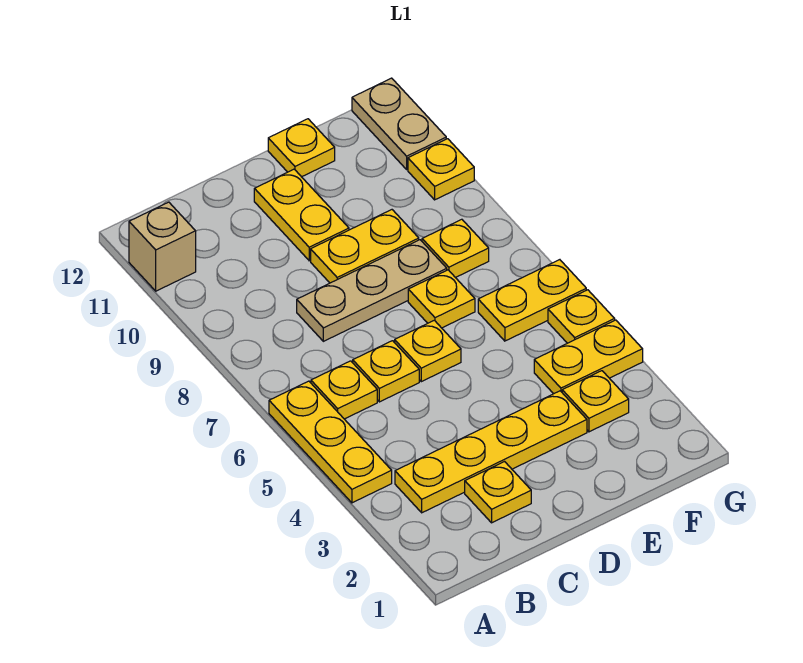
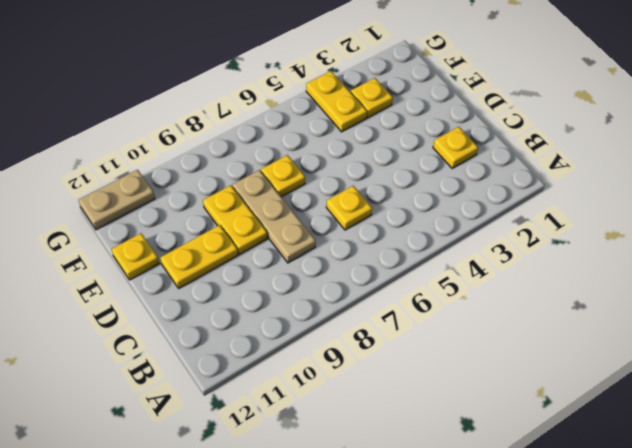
none -> yellow plate A4:A6 level 1
none -> tan brick A11 level 1
none -> yellow plate B3:E3 level 1

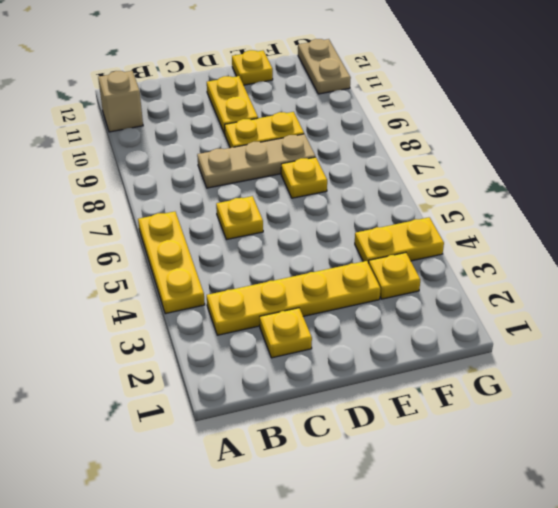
none -> yellow plate B6 level 1
none -> yellow plate D6 level 1
none -> yellow plate F6:G6 level 1

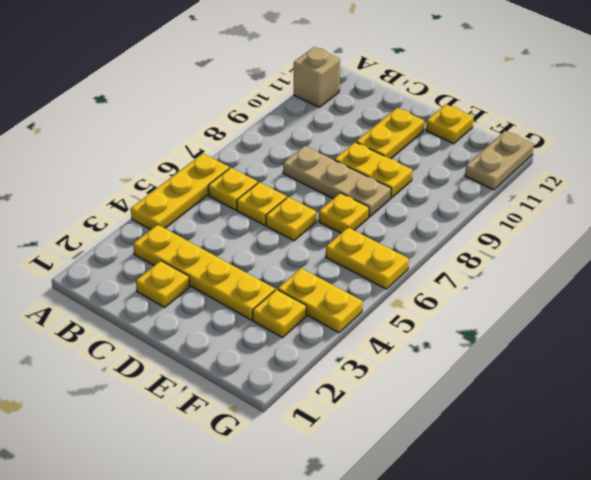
none -> yellow plate F8 level 1
none -> yellow plate G5 level 1
none -> yellow plate G10 level 1

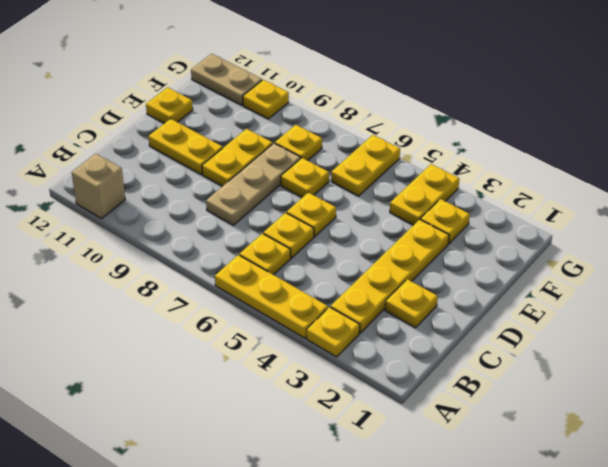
yellow plate A3 level 1 -> yellow plate G5 level 1

